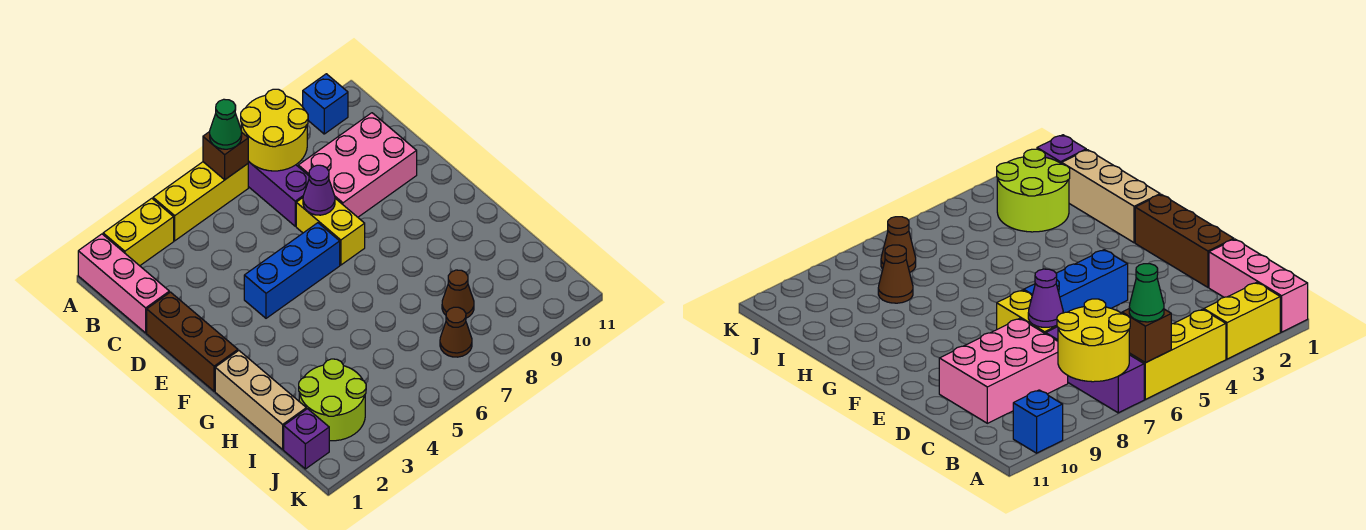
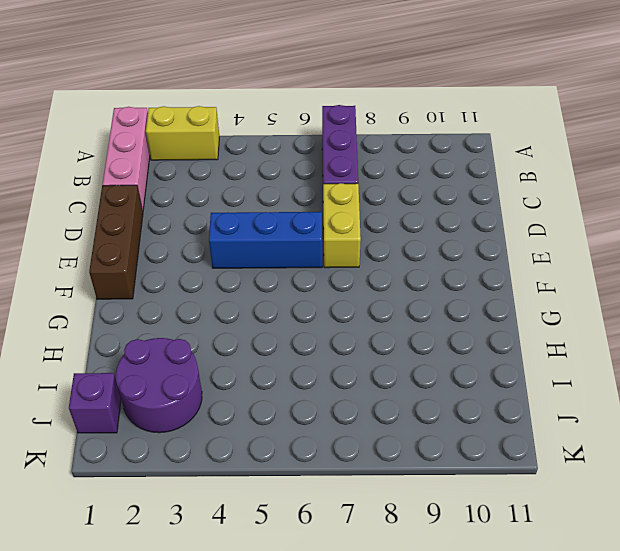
purple round brick I2:J3 level 1 -> lime round brick I2:J3 level 1
none -> yellow brick A4:A6 level 1
none -> blue brick A10 level 1
none -> pink brick C8:D10 level 1

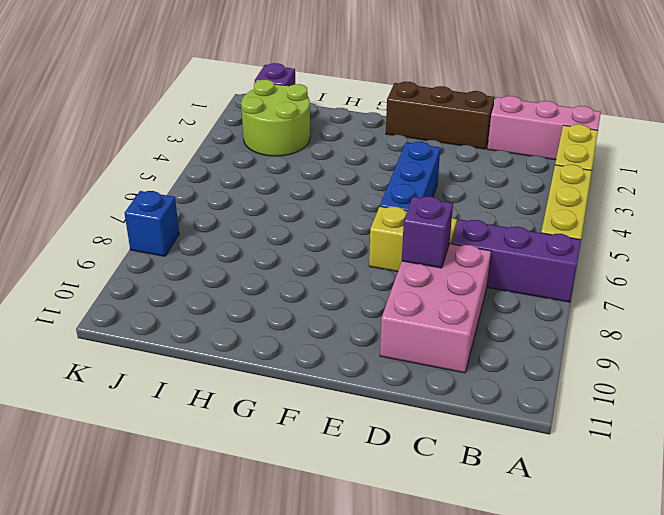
purple brick D8 level 2 -> none
blue brick K8 level 1 -> blue brick A10 level 1
none -> tan brick G1:I1 level 1
none -> brown cone I8 level 1
none -> brown cone J7 level 1

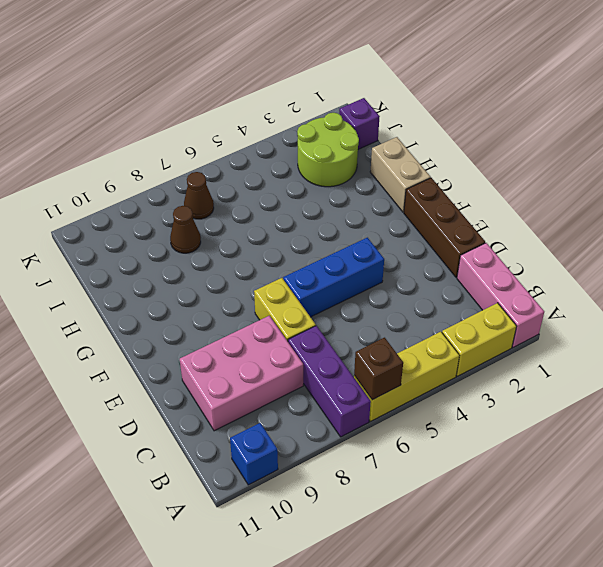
tan brick G1:H1 level 1 -> tan brick G1:I1 level 1
none -> yellow round brick A7:B8 level 2
none -> purple cone D7 level 2
none -> green cone A6 level 3

